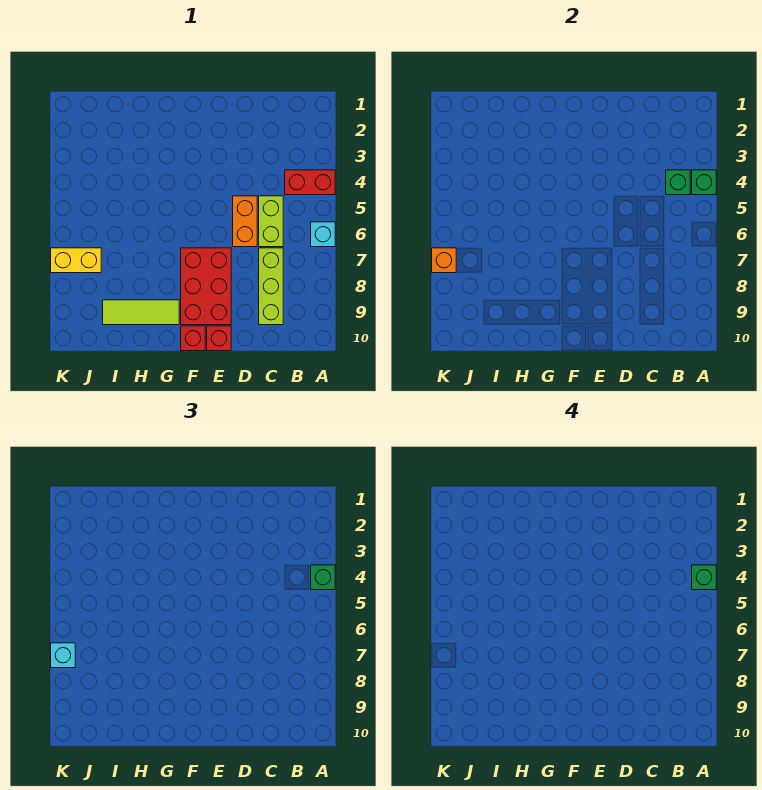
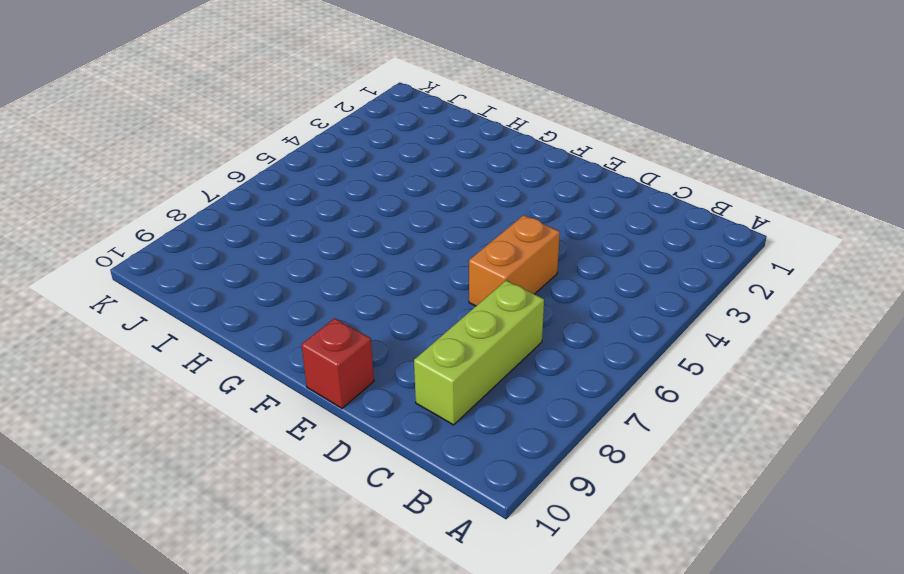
none -> red brick A4:B4 level 1
none -> cyan brick A6 level 1
none -> lime brick C5:C6 level 1

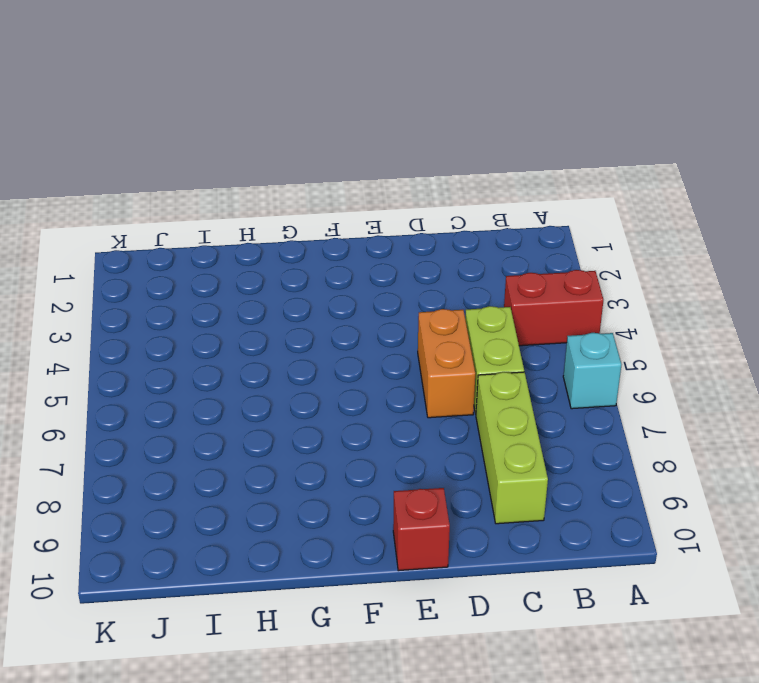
none -> red brick E7:F9 level 1
none -> red brick F10 level 1
none -> lime tile G9:I9 level 1

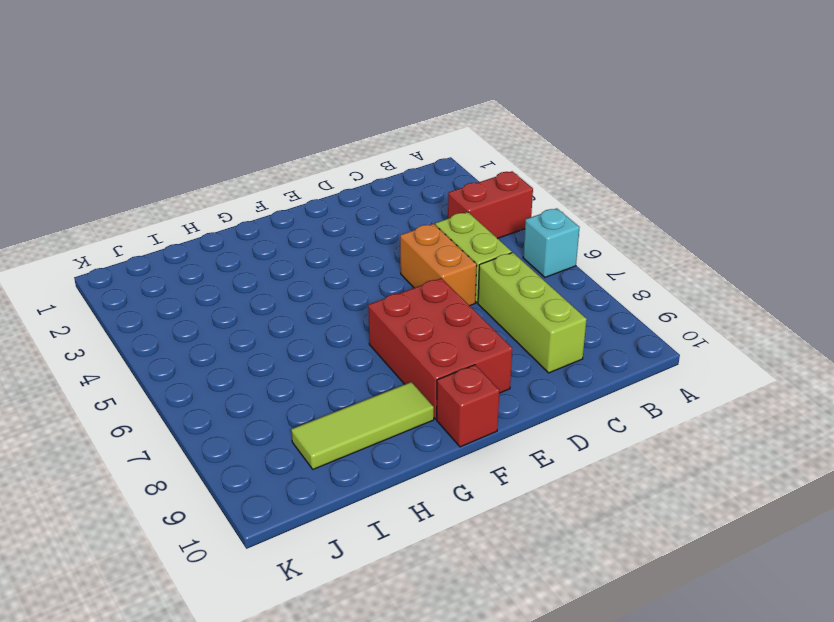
none -> red brick E10 level 1
none -> yellow brick J7:K7 level 1
none -> green brick A4 level 2

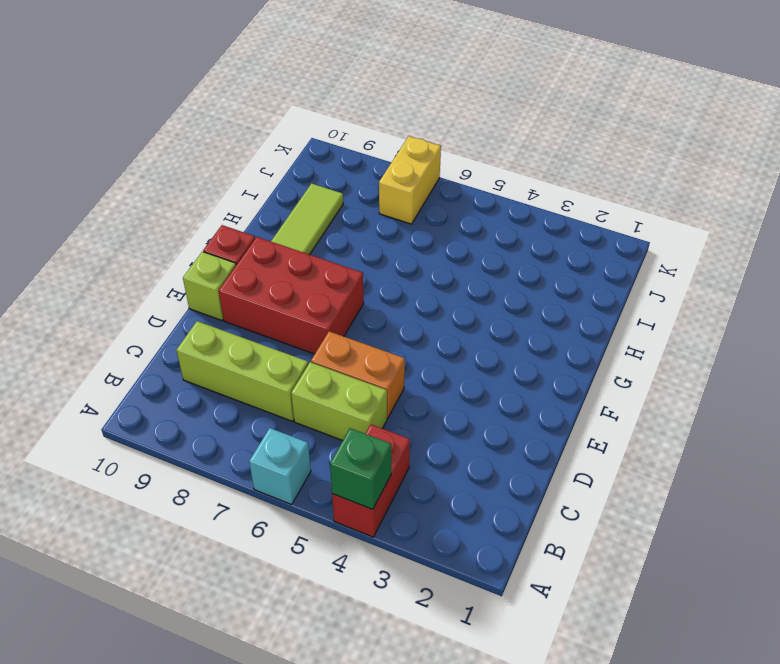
lime brick E10 level 1 -> red brick E10 level 1
none -> green brick B4 level 2
none -> orange brick K7 level 2
none -> green brick A4 level 3

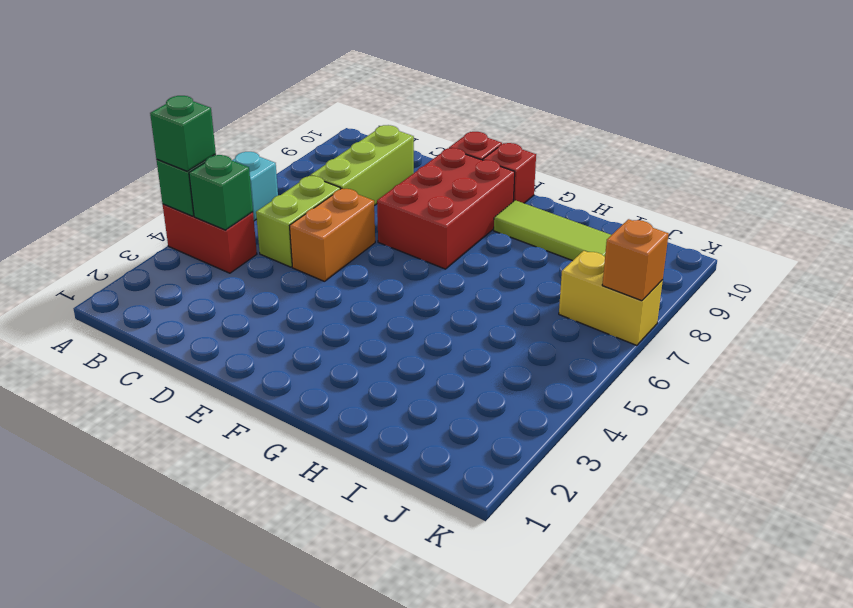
none -> cyan brick K7 level 3
none -> green brick A4 level 4

